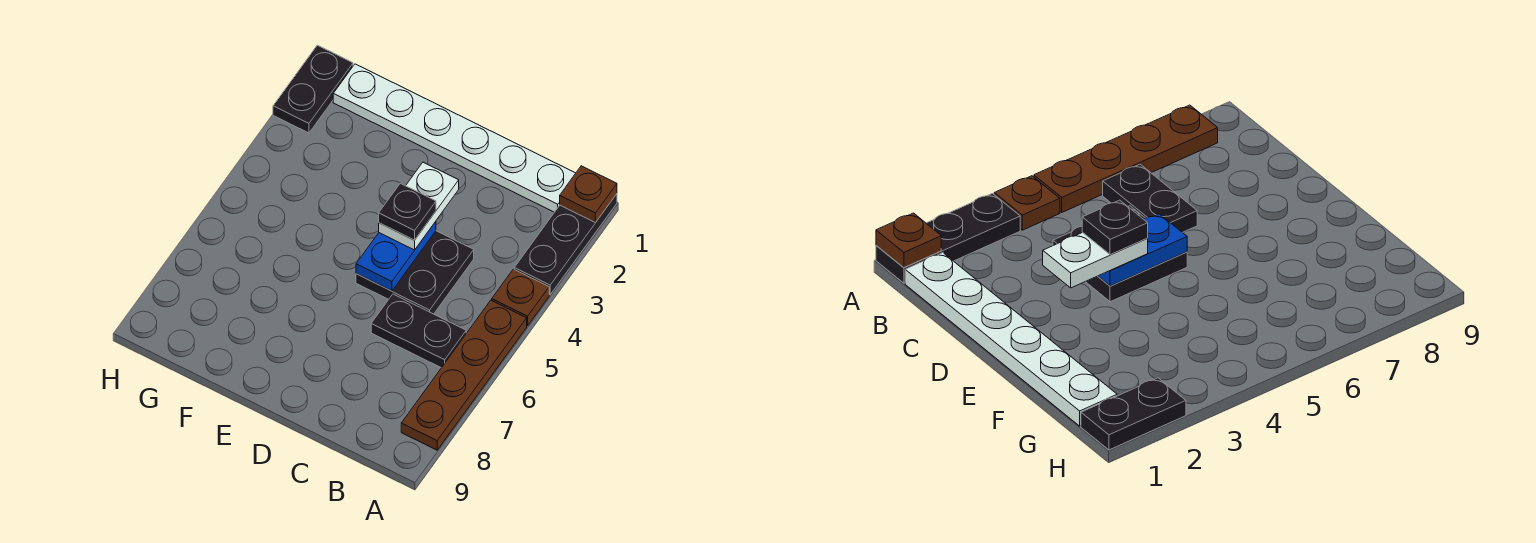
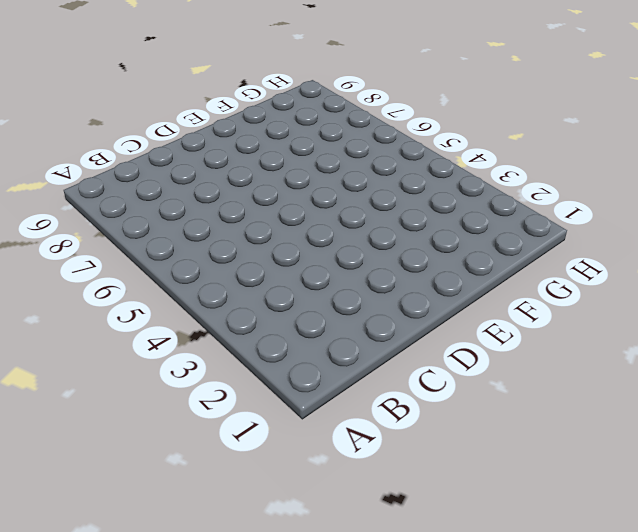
none -> black plate A1:A3 level 1
none -> brown plate A4 level 1

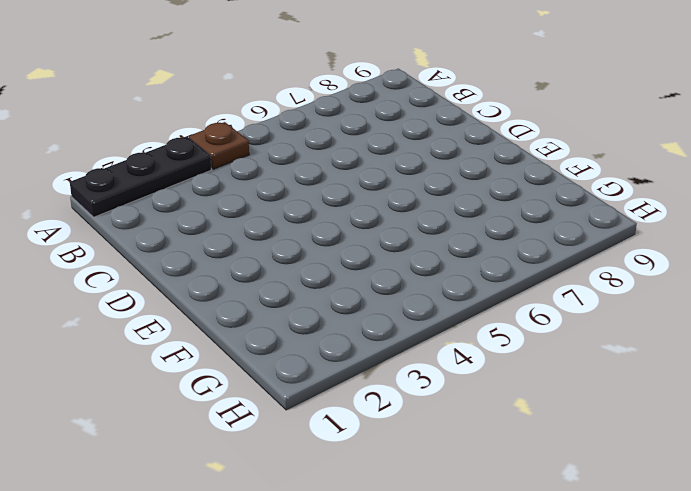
none -> brown plate A5:A8 level 1
none -> white plate B1:G1 level 1

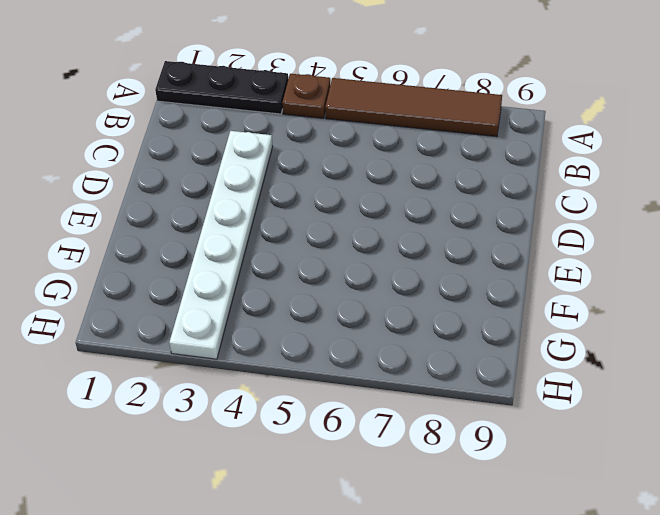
brown tile A5:A8 level 1 -> brown plate A5:A8 level 1
white plate C3:H3 level 1 -> white plate B1:G1 level 1
none -> black plate B6:C6 level 1
none -> black plate C4:D5 level 1

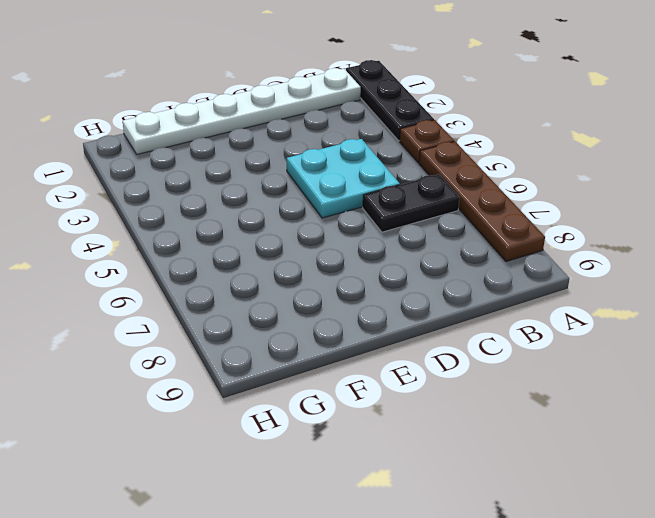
cyan plate C4:D5 level 1 -> black plate C4:D5 level 1
none -> black plate H1:H2 level 1
none -> brown plate A1 level 2

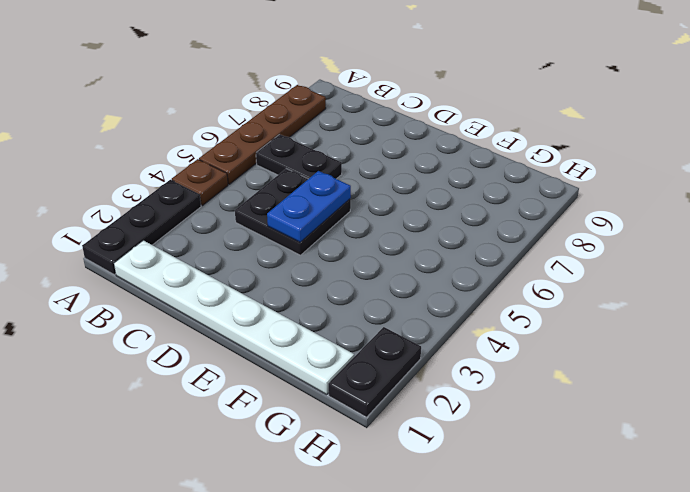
none -> brown plate A1 level 2
none -> white plate D3:D4 level 3

